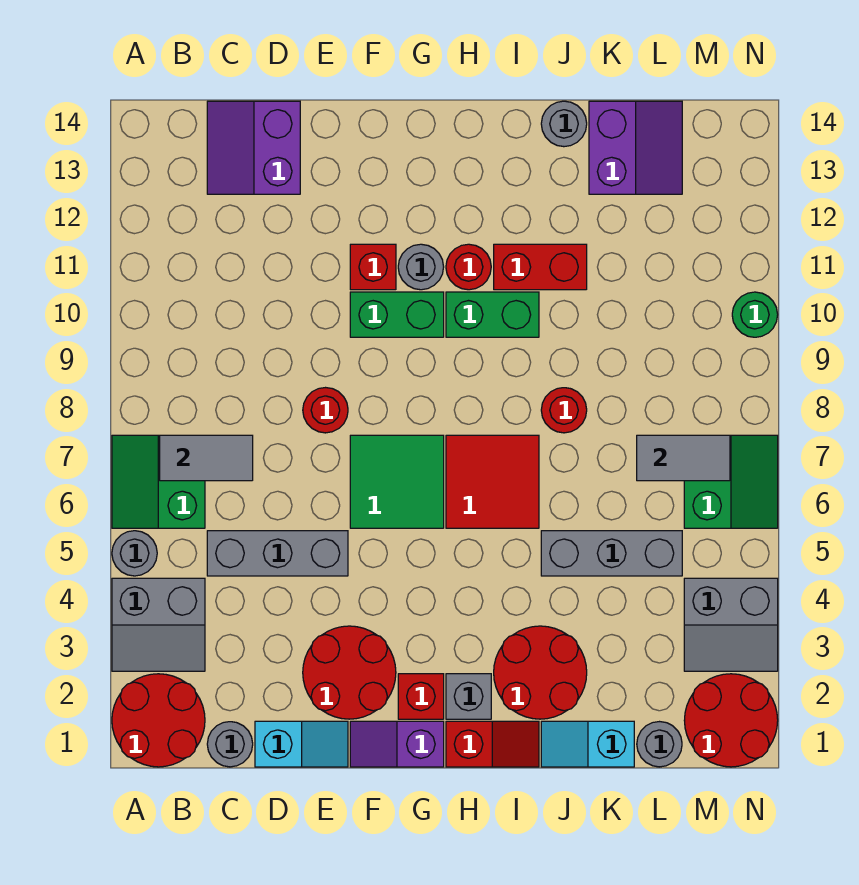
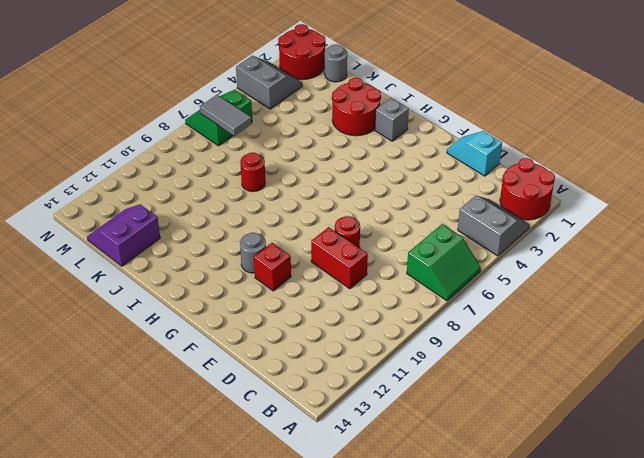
red brick D9:E9 level 1 -> red brick I11:J11 level 1
none -> grey round brick A5 level 1
none -> grey round brick C1 level 1
none -> grey brick C5:E5 level 1
none -> purple slope C13:D14 level 1 top D

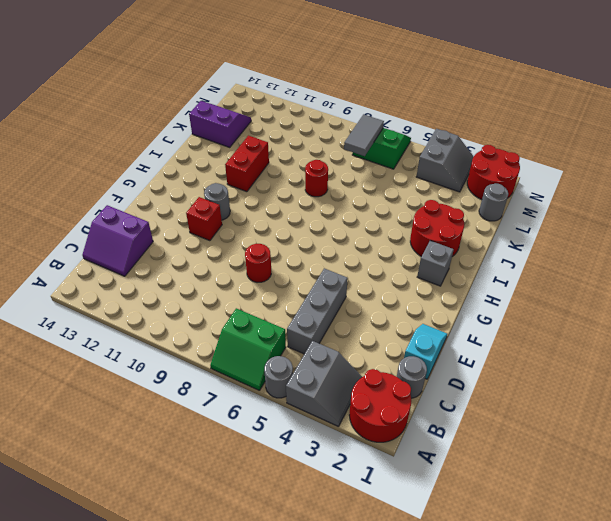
none -> red round brick E2:F3 level 1
none -> purple slope F1:G1 level 1 top G
none -> green tile F6:G7 level 1
none -> green brick F10:G10 level 1

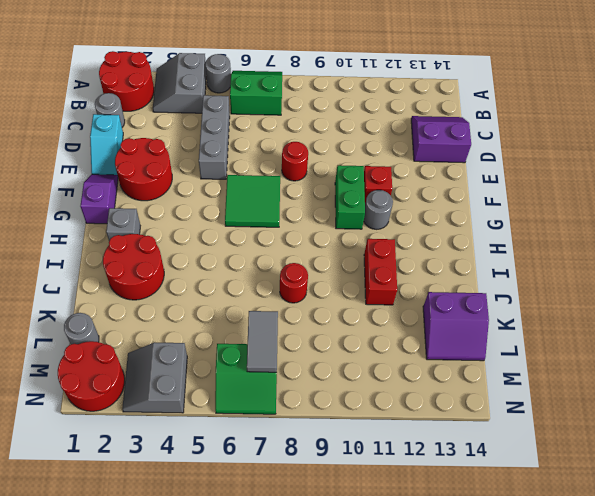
none -> red brick G2 level 1
none -> red slope H1:I1 level 1 top H
none -> red tile H6:I7 level 1
none -> green brick H10:I10 level 1

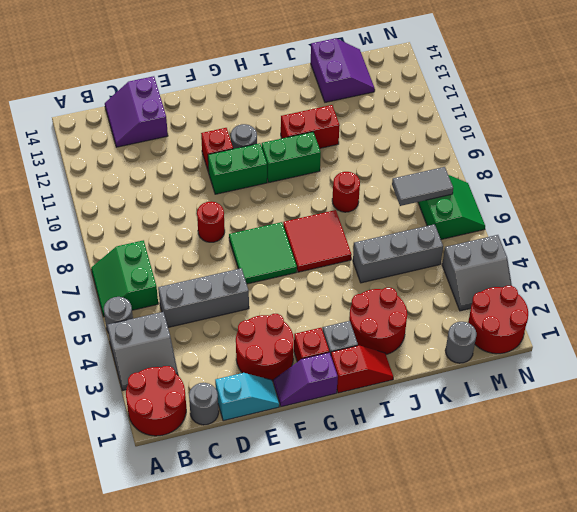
none -> red round brick H11 level 1
none -> cyan slope J1:K1 level 1 top K
none -> grey round brick J14 level 1
none -> green round brick N10 level 1

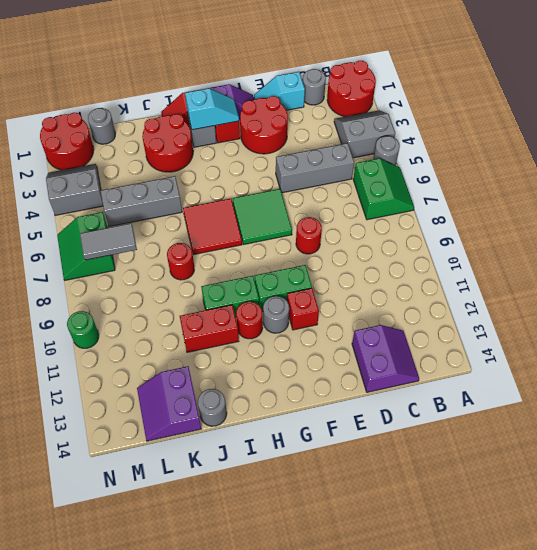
cyan slope G2:H2 level 2 top H -> cyan slope J1:K1 level 1 top K
none -> grey tile B7:C7 level 2

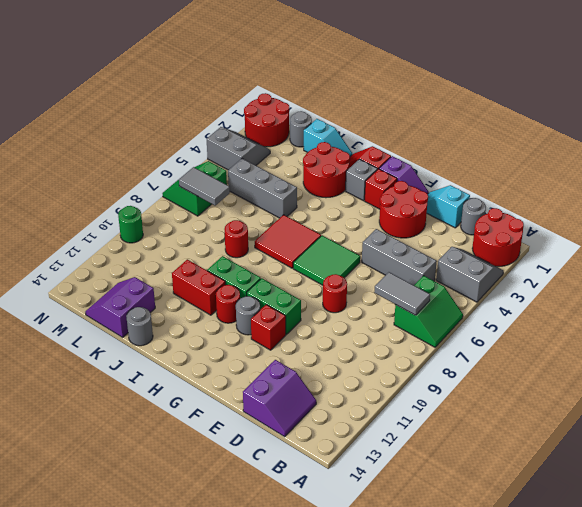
none -> grey round brick A5 level 1

